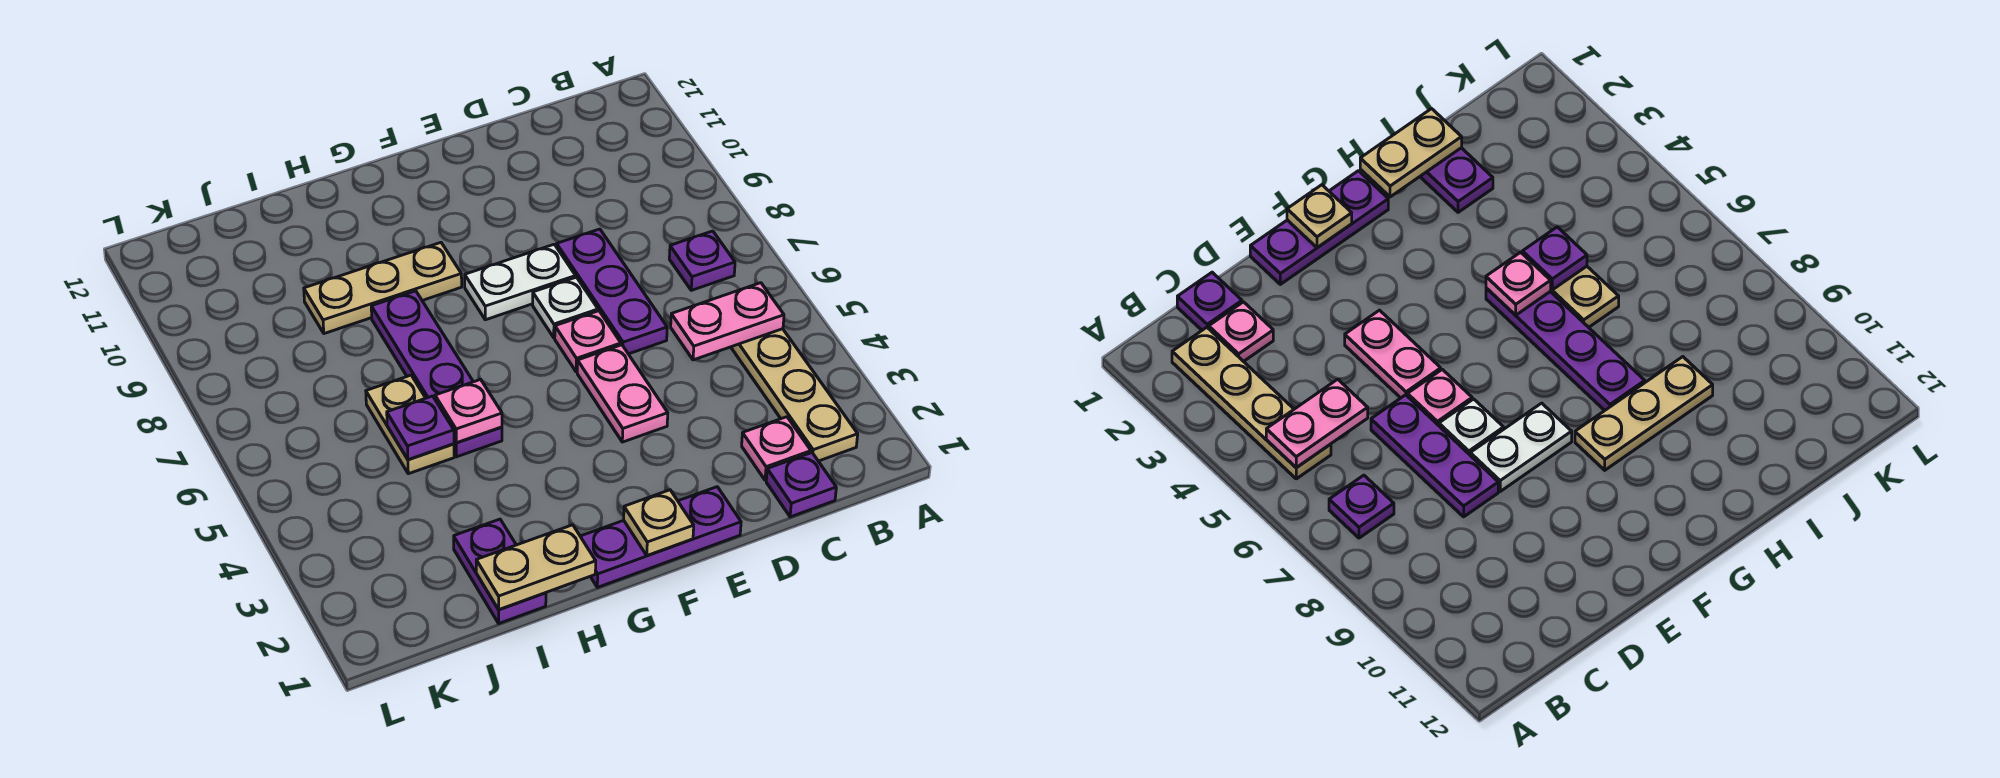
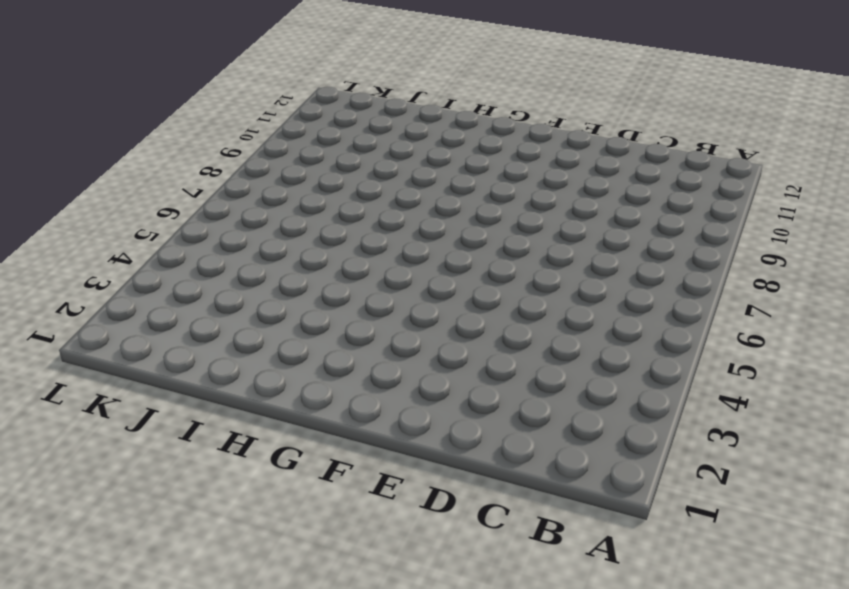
none -> tan plate B2:B5 level 1
none -> purple plate B7 level 1
none -> purple plate C1 level 1

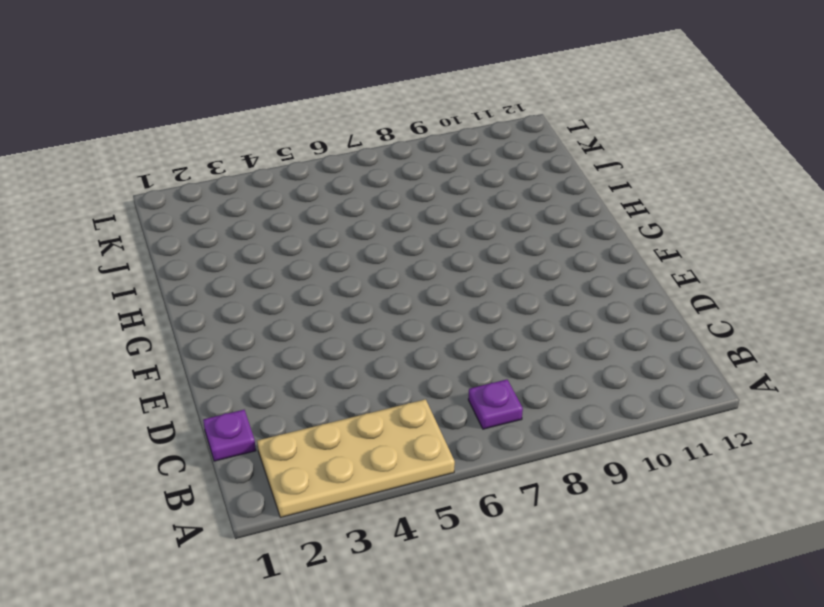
tan plate A2:B5 level 1 -> tan plate B2:B5 level 1
none -> pink plate C2 level 1
none -> purple plate D6:D8 level 1
none -> purple plate E1:G1 level 1

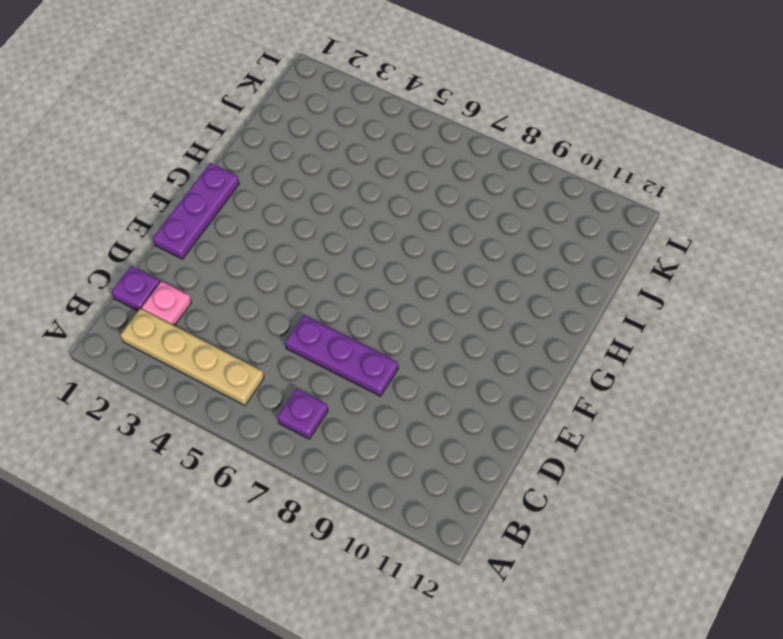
none -> pink plate E4:E5 level 1
none -> pink plate E6 level 1
none -> white plate E7 level 1

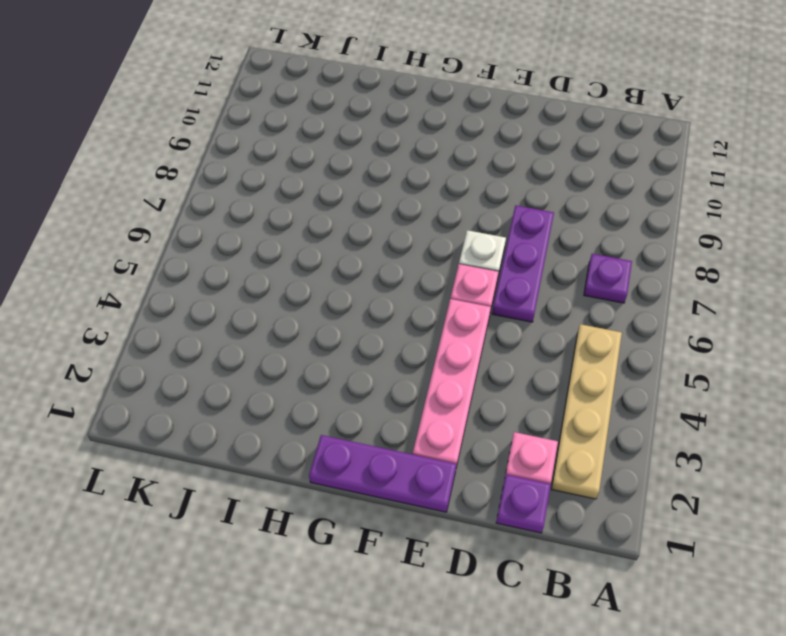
pink plate E2:E5 level 1 -> pink plate E4:E5 level 1
none -> white plate E8:F8 level 1
none -> tan plate G9:I9 level 1
none -> purple plate H5:H8 level 1

